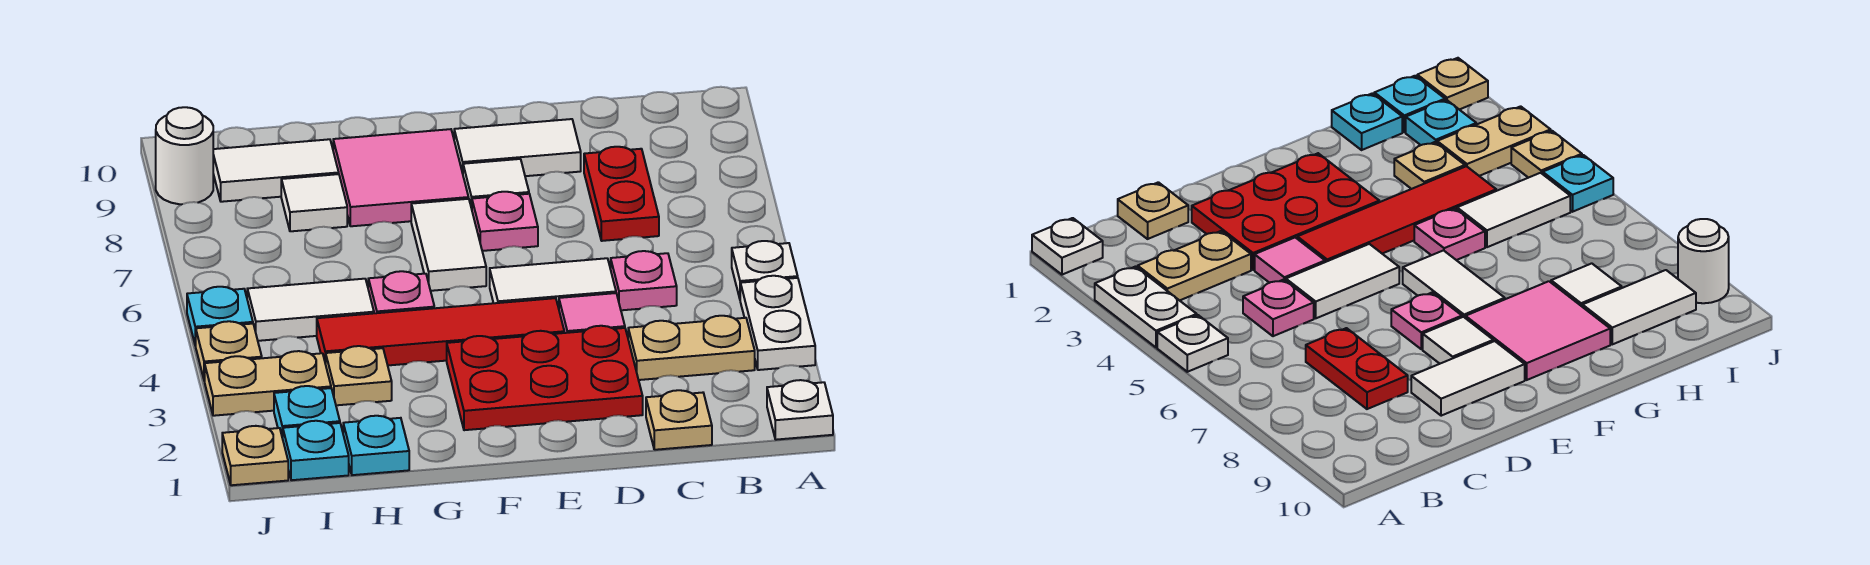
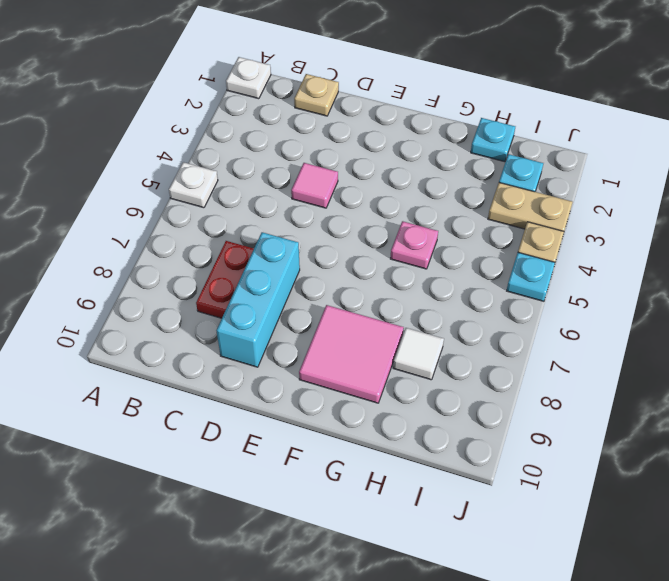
cyan brick D7:D9 level 1 -> white tile D9:E9 level 1
none -> white plate A3:A4 level 1
none -> tan plate B3:C3 level 1
none -> pink plate C5 level 1

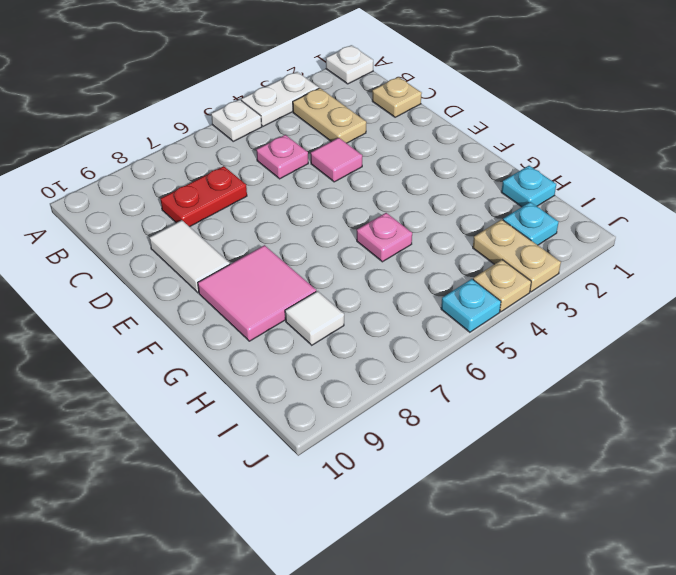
none -> red plate D2:F3 level 1
none -> white tile D5:E5 level 1
none -> red tile E4:H4 level 1

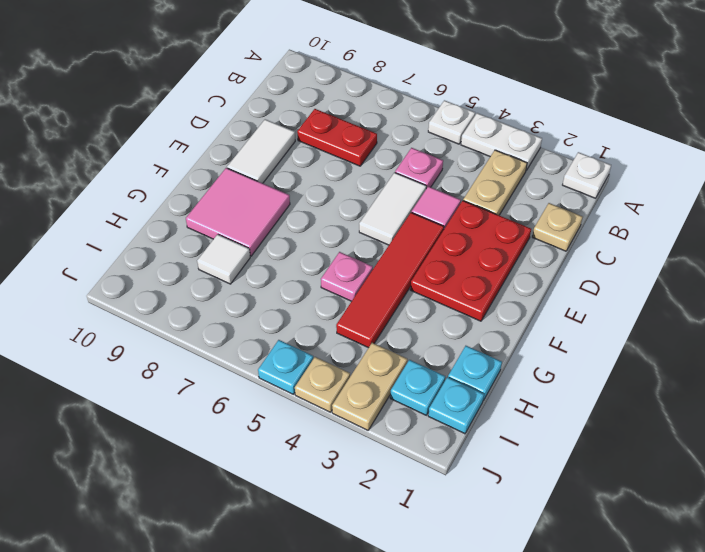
none -> pink plate E7 level 1
none -> white tile E8 level 1
none -> white tile F6:F7 level 1

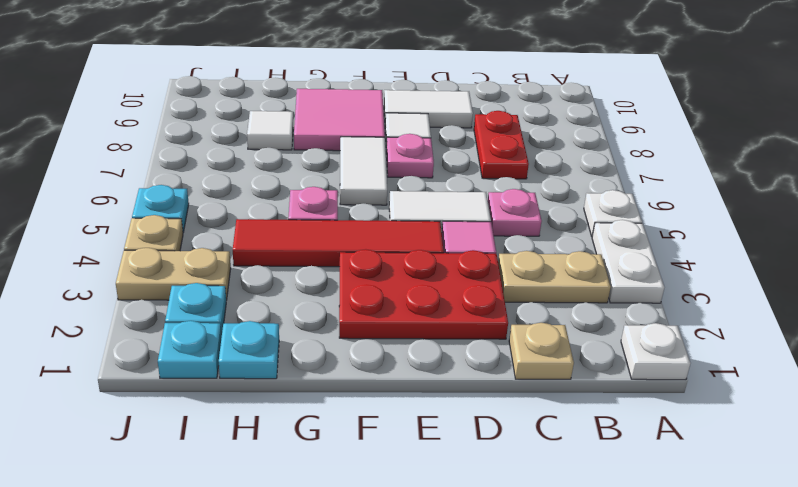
none -> tan plate H3 level 1
none -> white tile H5:I5 level 1
none -> white tile H9:I9 level 1

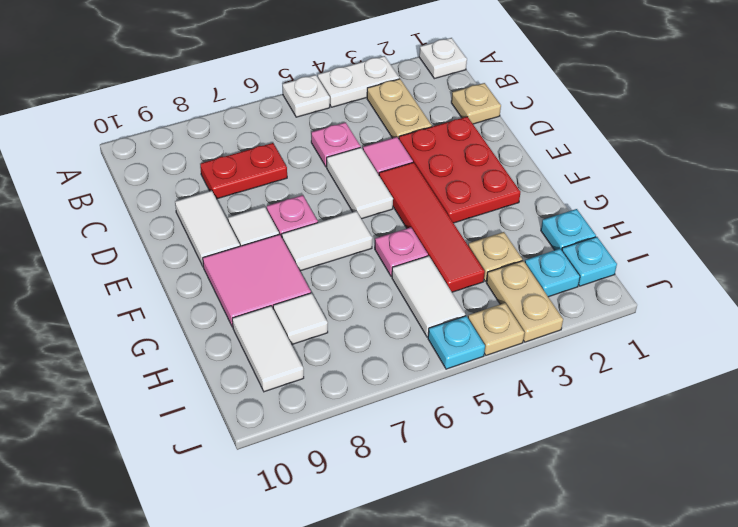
none -> tan plate J1 level 1
none -> white round brick J9 level 1

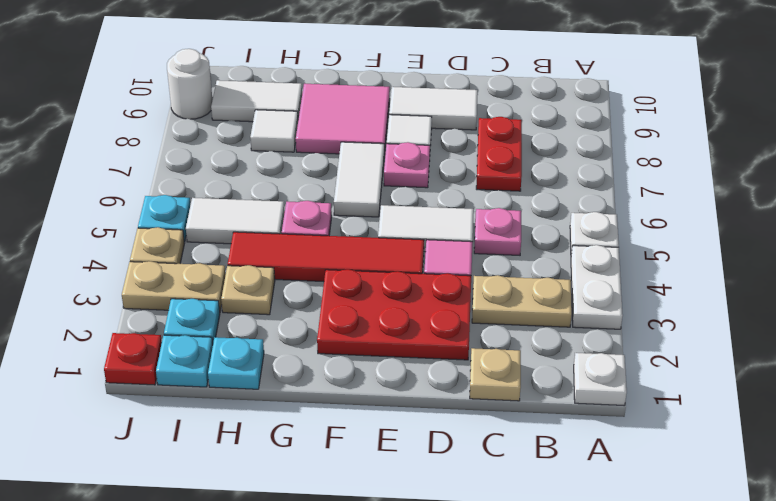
red plate J1 level 1 -> tan plate J1 level 1

